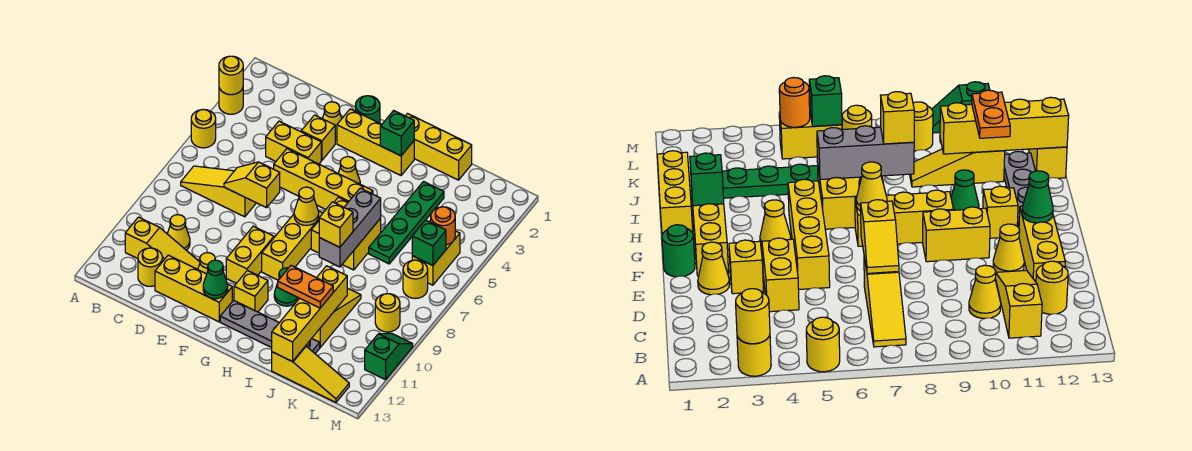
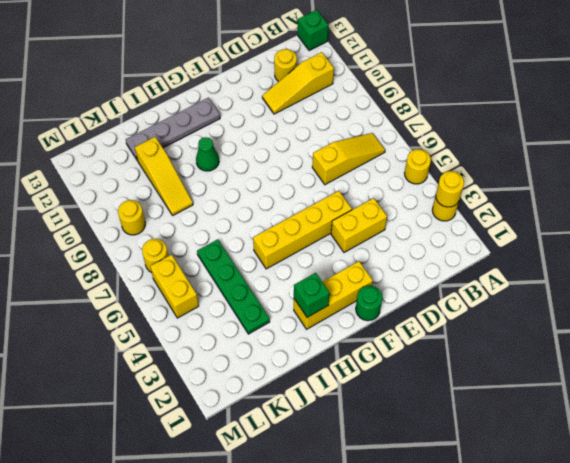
green brick A13 level 1 -> green brick L6 level 2
none -> yellow cone C10 level 1
none -> yellow brick D12:F12 level 1
none -> yellow cone E2 level 1
none -> yellow brick E3 level 1

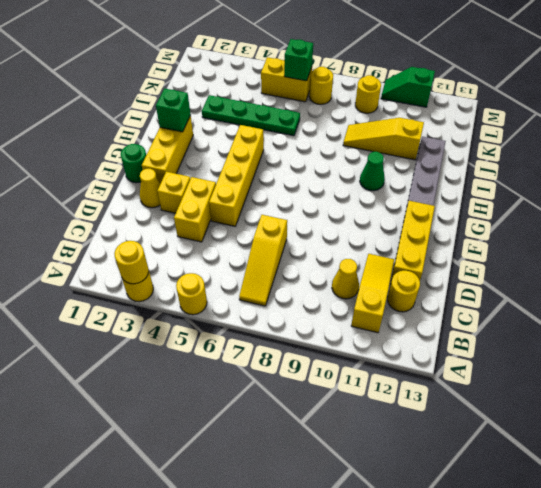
none -> yellow cone E11 level 1
none -> yellow brick F9:F10 level 1
none -> yellow cone G4 level 1
none -> yellow brick G7:G9 level 1

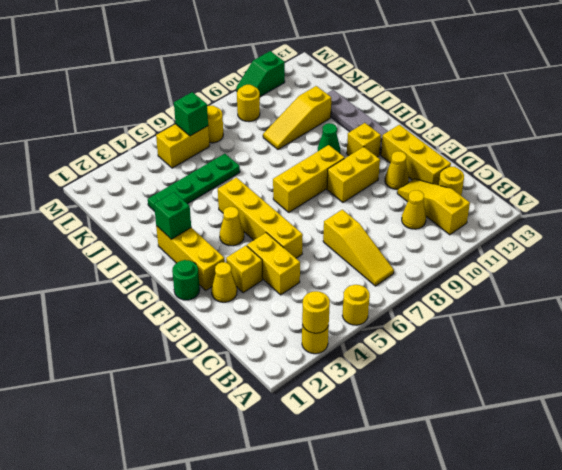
none -> yellow brick H1:J1 level 1
none -> yellow brick H6:I7 level 1
none -> yellow slope J13:L13 level 1 top J
none -> yellow slope D7:E7 level 2 top E

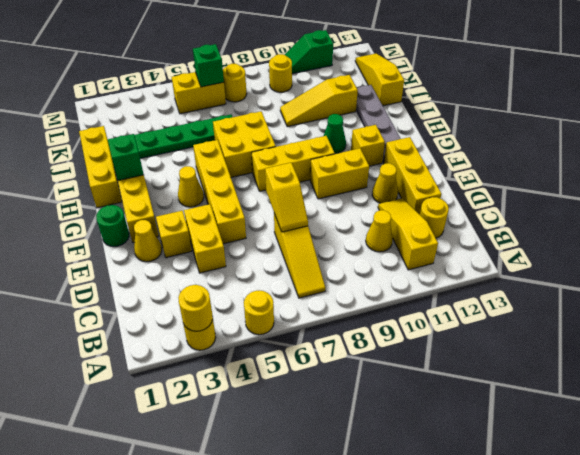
none -> green cone F12 level 2
none -> yellow cone G7 level 2
none -> grey brick I6:I8 level 2
none -> yellow brick J10:J13 level 2

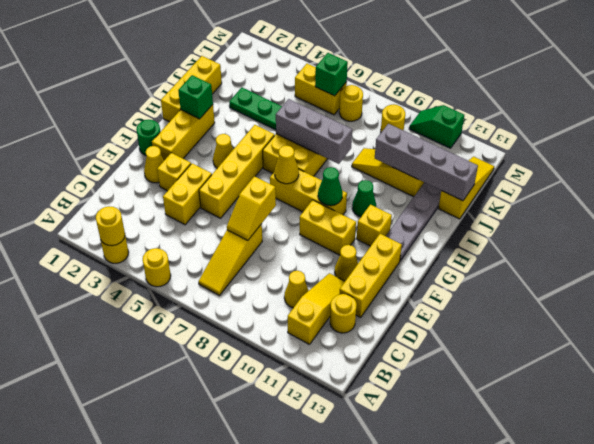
green cone G9 level 2 -> green cone F12 level 2
grey brick J10:J13 level 2 -> yellow brick J10:J13 level 2
none -> orange round brick L5 level 2
none -> yellow brick I8 level 3
none -> orange plate I11:J11 level 3

